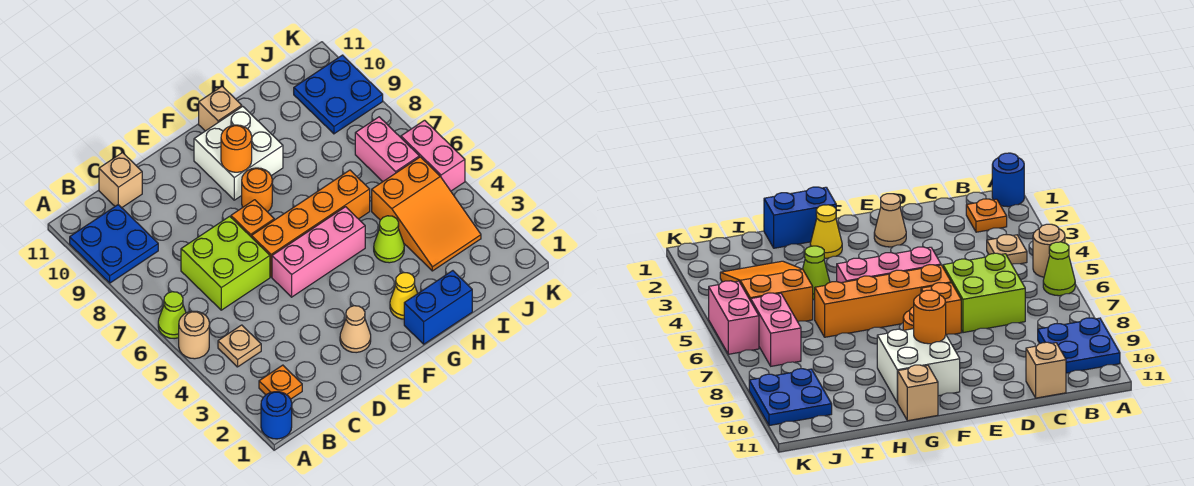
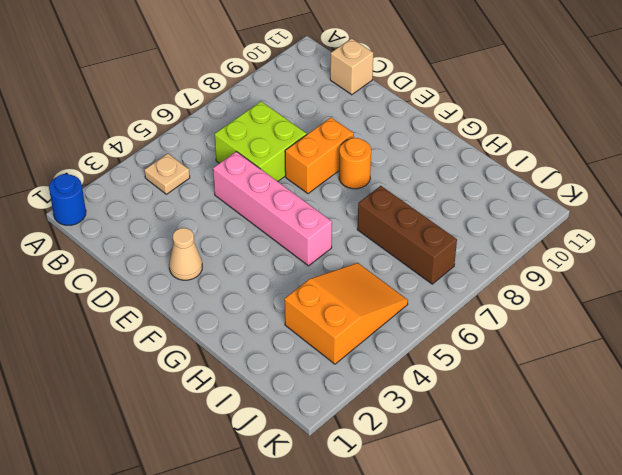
pink brick D5:G5 level 1 -> pink brick E5:G5 level 1
orange brick E7:E8 level 1 -> orange brick E7 level 1
brown brick H7:J7 level 1 -> pink brick J6:J7 level 1
orange slope I3:J5 level 1 top 3 -> orange slope I3:J5 level 1 top 5
none -> tan round brick A5 level 1
none -> lime cone A6 level 1
none -> blue plate A9:B10 level 1

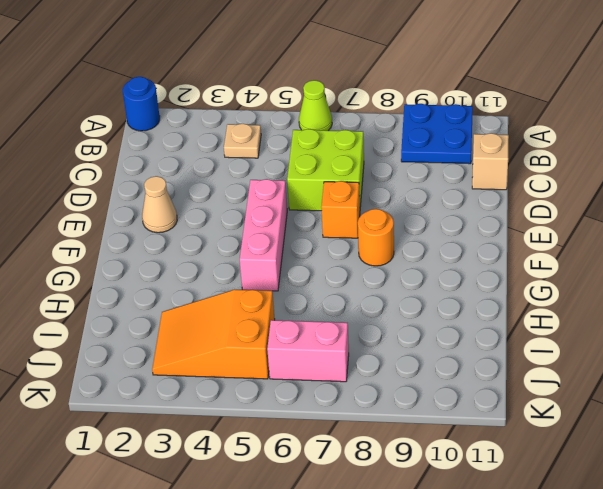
none -> tan round brick A5 level 1
none -> orange plate B2 level 1
none -> orange brick E6:H6 level 1

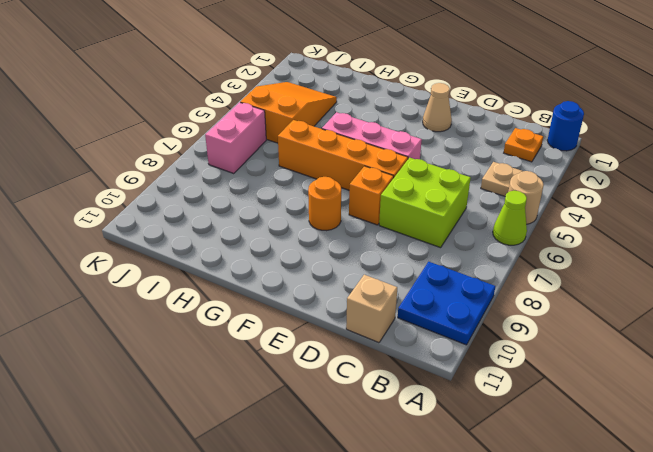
none -> white brick F9:G10 level 1
none -> blue brick G1:H1 level 1
none -> yellow cone G2 level 1

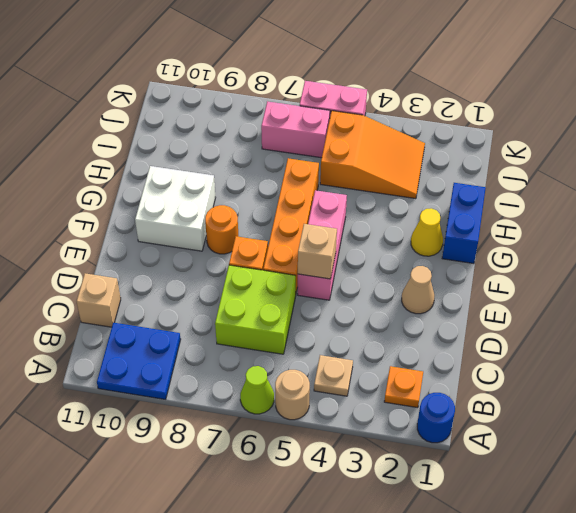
tan brick E5 level 2 -> tan brick G11 level 1
none -> lime cone H4 level 1
none -> blue plate J9:K10 level 1
none -> orange round brick F9 level 2

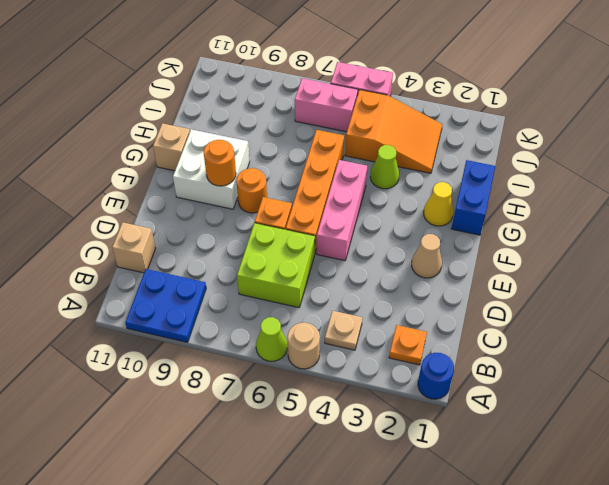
none -> blue plate J9:K10 level 1

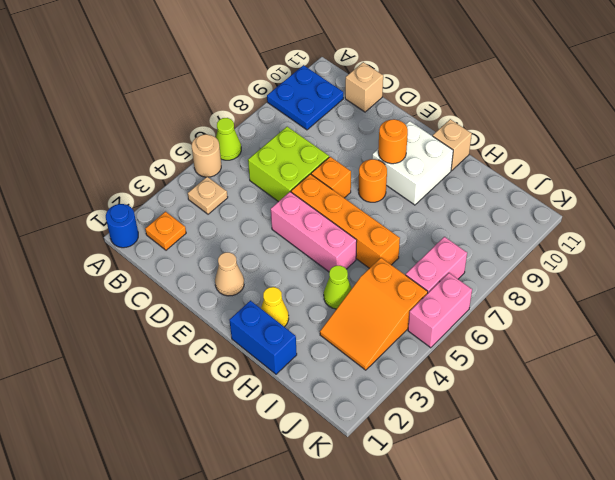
none -> blue plate J9:K10 level 1

